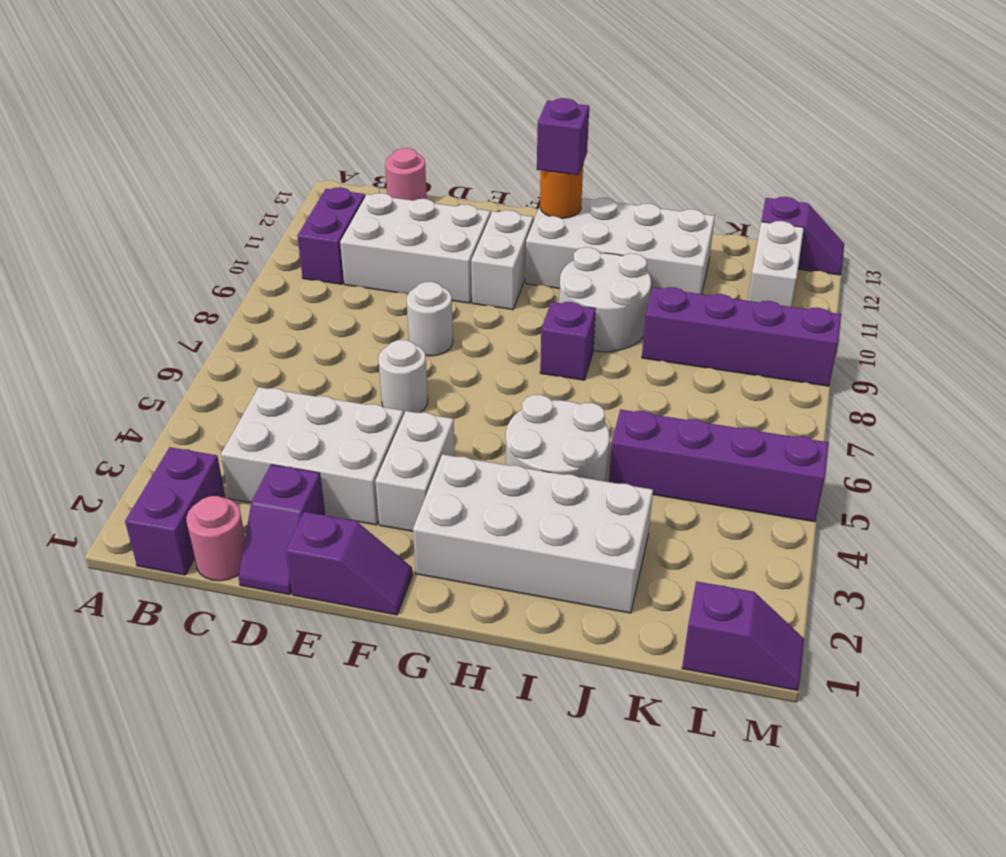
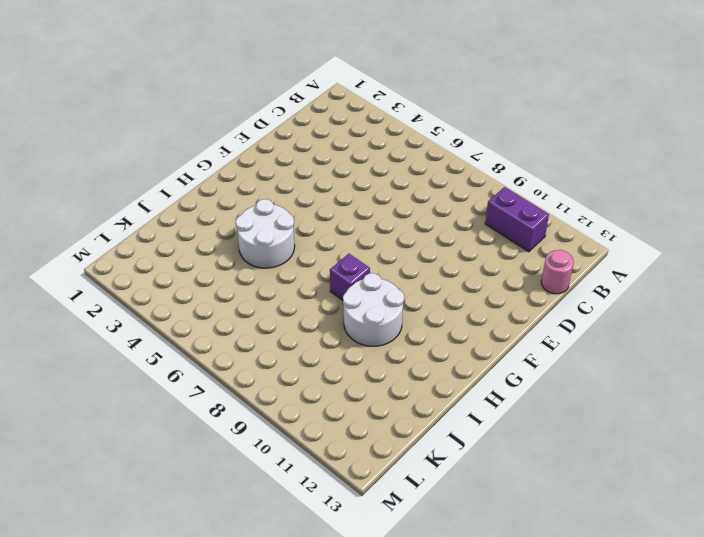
none -> purple brick B1:B2 level 1
none -> pink round brick C1 level 1
none -> white brick C3:E4 level 1

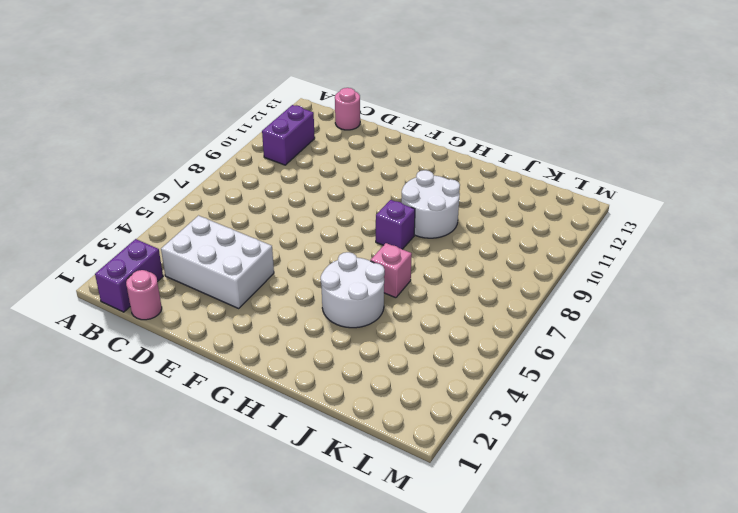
pink brick I6 level 1 -> none
none -> white brick C10:E11 level 1
none -> purple slope D1:D2 level 1 top 2
none -> purple slope E1:F1 level 1 top E

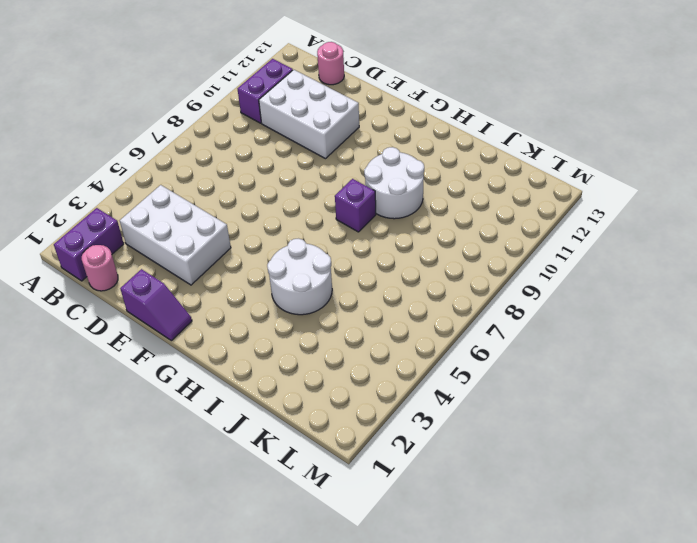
none -> purple slope D1:D2 level 1 top 2
none -> white round brick E6 level 1
none -> white round brick E8 level 1

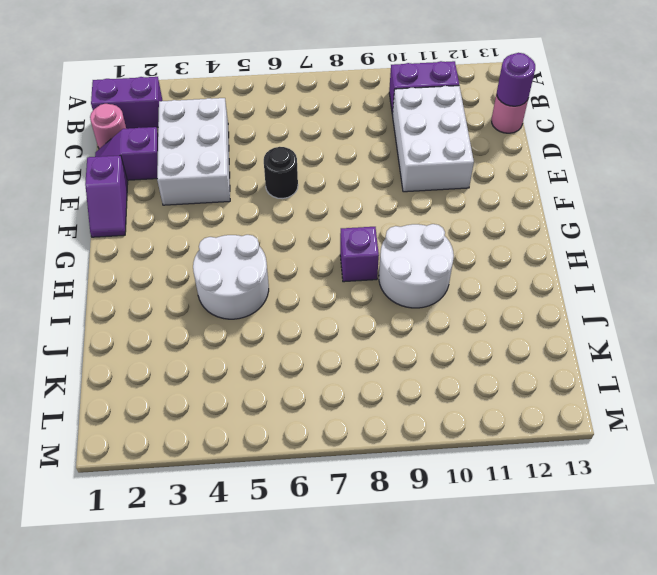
purple round brick C13 level 2 -> none
black round brick E6 level 1 -> white round brick E6 level 1
none -> white round brick E8 level 1
none -> white brick F3:F4 level 1
none -> white brick F10:F11 level 1

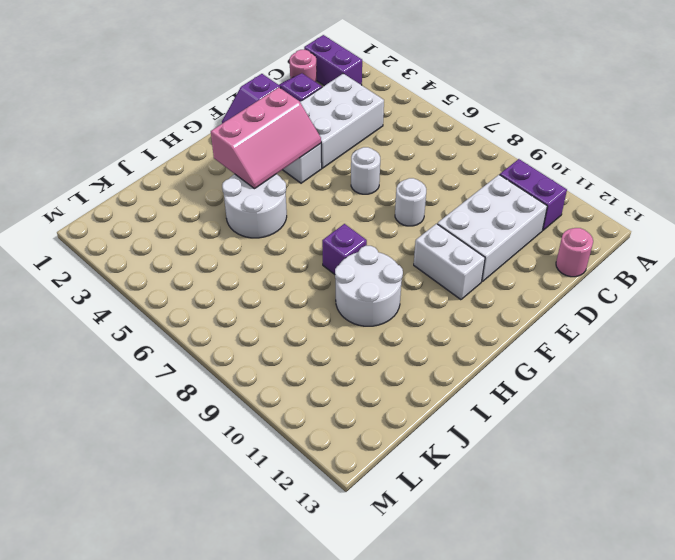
pink slope F3:H4 level 2 top 3 -> none
none -> white brick G2:J3 level 1
none -> white brick G11:J12 level 1
none -> purple brick J5:M5 level 1

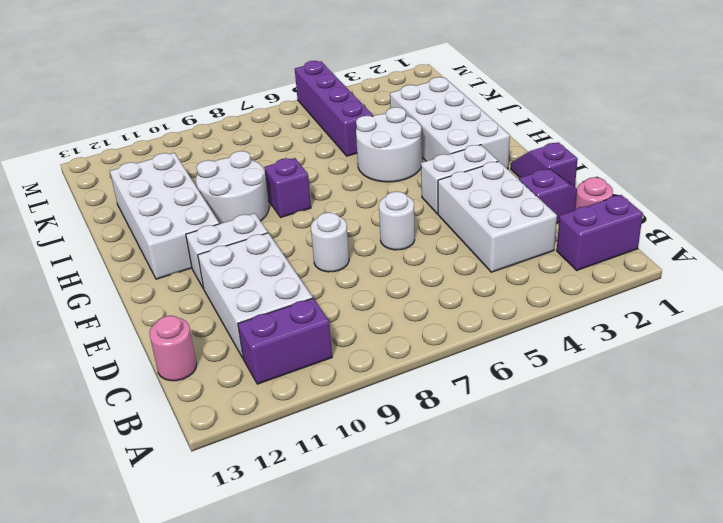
none -> purple brick J9:M9 level 1
none -> purple slope L1:M1 level 1 top L
none -> white brick L11:L12 level 1

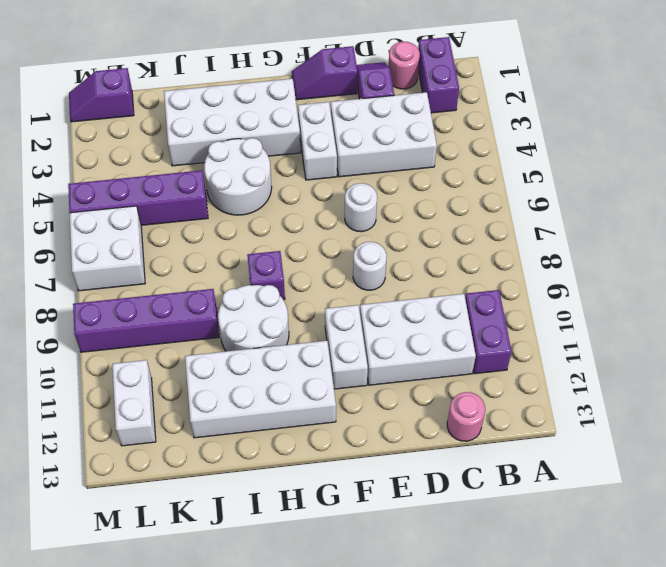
white brick L6:M7 level 1 -> none
none -> purple slope L13:M13 level 1 top L
none -> orange round brick G12 level 2
none -> purple brick G12 level 3

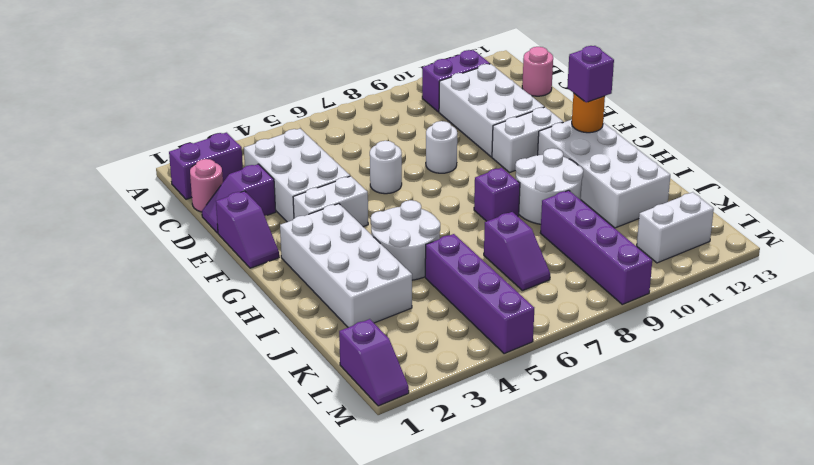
purple slope J7:K7 level 1 top J -> purple slope L13:M13 level 1 top L

